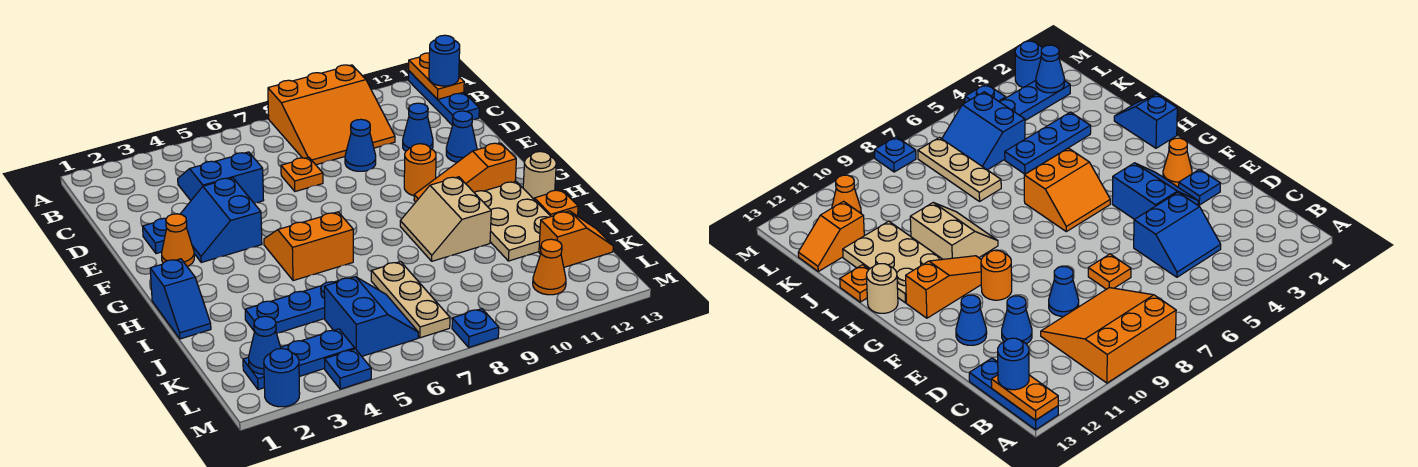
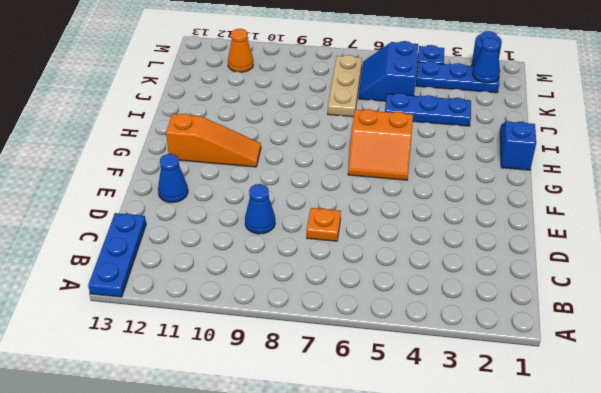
none -> orange slope A8:C10 level 1 top A
none -> blue slope C4:D5 level 1 top D
none -> blue cone D11 level 1
none -> blue plate E2 level 1

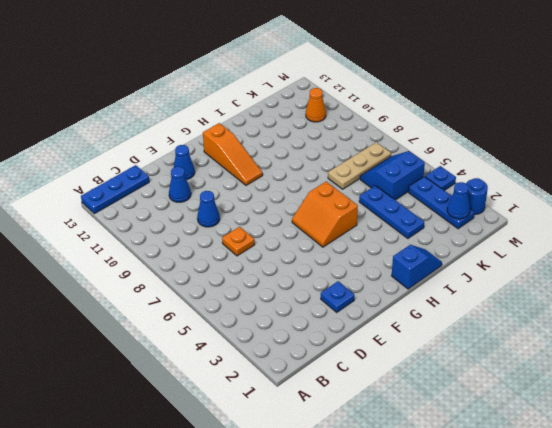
none -> orange slope A8:C10 level 1 top A
none -> blue slope C4:D5 level 1 top D
none -> blue slope E3:F4 level 1 top 4
none -> orange cone F2 level 1

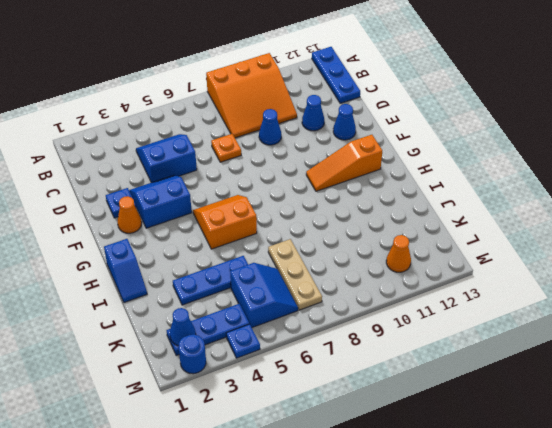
blue slope E3:F4 level 1 top F -> blue slope E3:F4 level 1 top 4
none -> orange round brick F10 level 1
none -> tan slope H9:I10 level 1 top 10
none -> tan plate H11:J12 level 1
none -> tan round brick H13 level 1

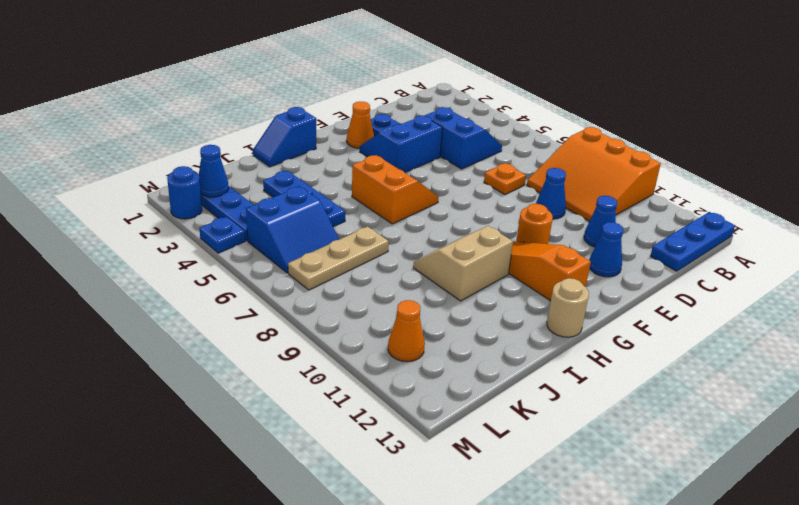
none -> tan plate H11:J12 level 1
none -> orange plate I13 level 1
none -> orange slope K12:K13 level 1 top 12
none -> blue plate M8 level 1

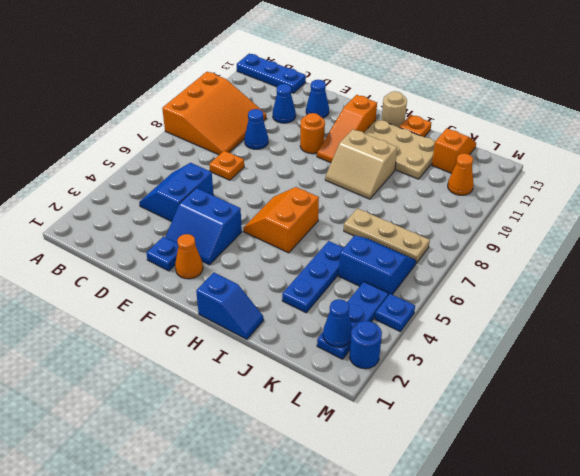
none -> blue plate M8 level 1
none -> orange plate A13:B13 level 2
none -> blue round brick B13 level 3

